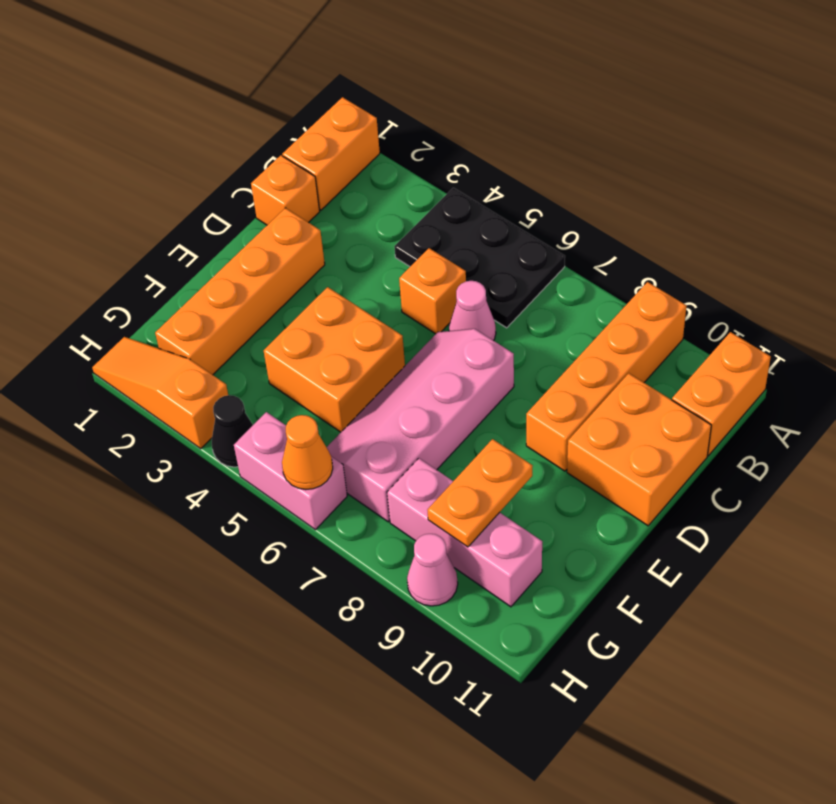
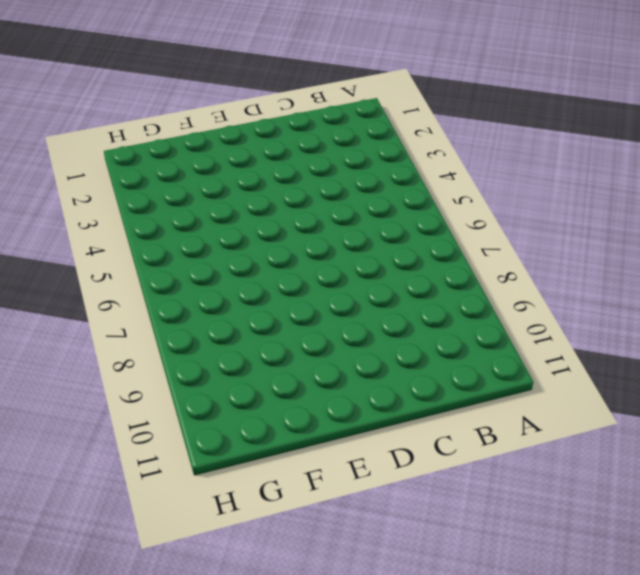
none -> orange brick A1:B1 level 1
none -> black plate A4:B6 level 1
none -> orange brick A9:D9 level 1

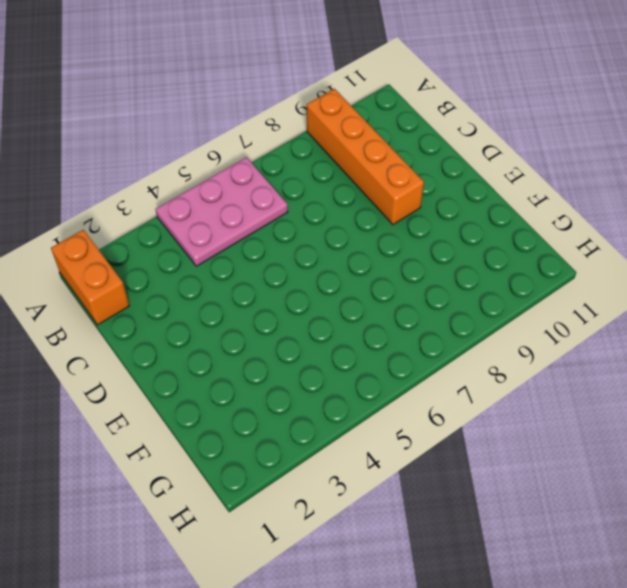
pink plate A4:B6 level 1 -> black plate A4:B6 level 1
none -> orange brick A11:B11 level 1
none -> orange brick C1 level 1
none -> orange brick C5 level 1

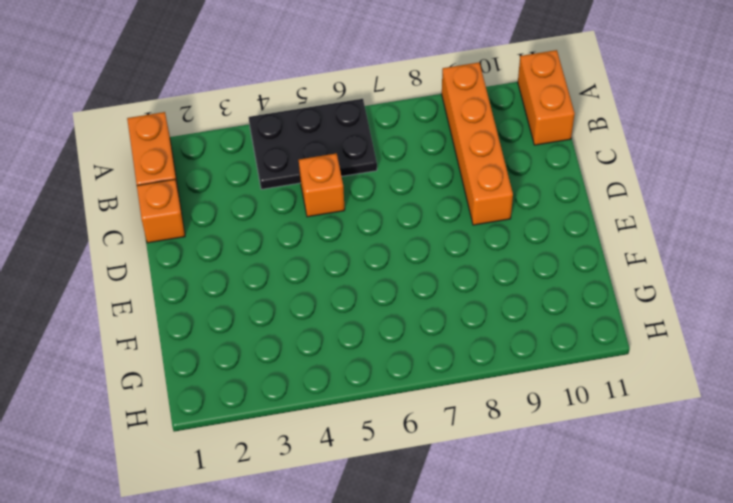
none -> pink cone C6 level 1
none -> orange brick C10:D11 level 1
none -> orange brick D2:G2 level 1

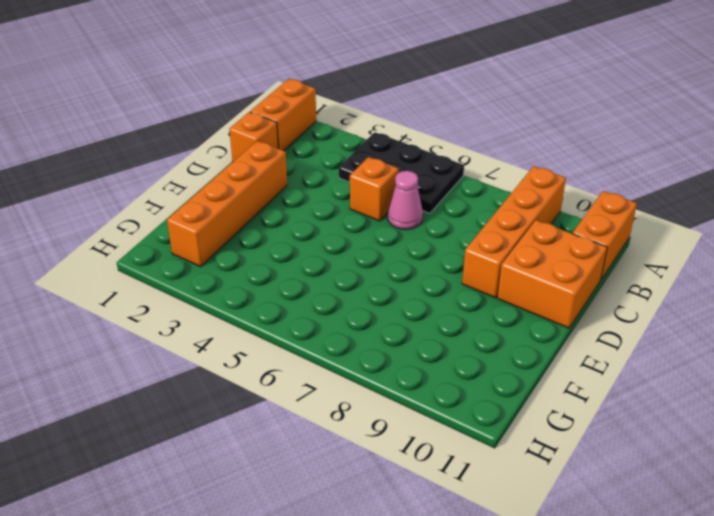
none -> pink slope D6:G7 level 1 top 7
none -> orange brick E4:F5 level 1
none -> pink brick G8:G10 level 1

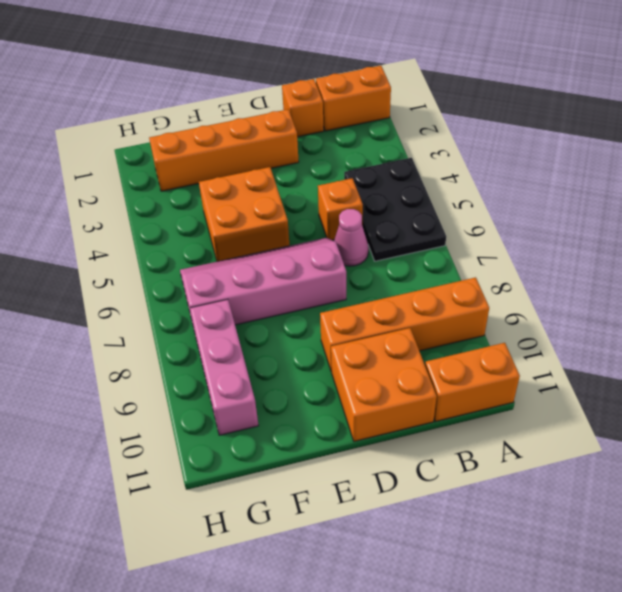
none -> orange slope H1:H3 level 1 top 3
none -> black cone H4 level 1
none -> pink brick H5:H6 level 1

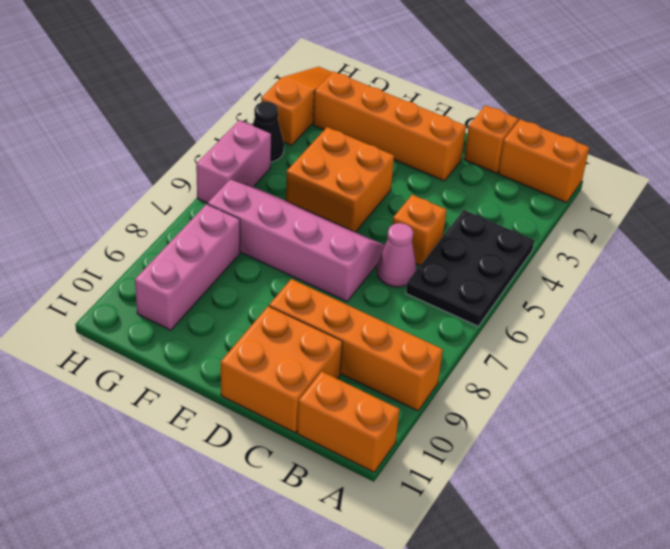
none -> pink cone H9 level 1
none -> orange plate F9:G9 level 2
none -> orange cone H6 level 2

